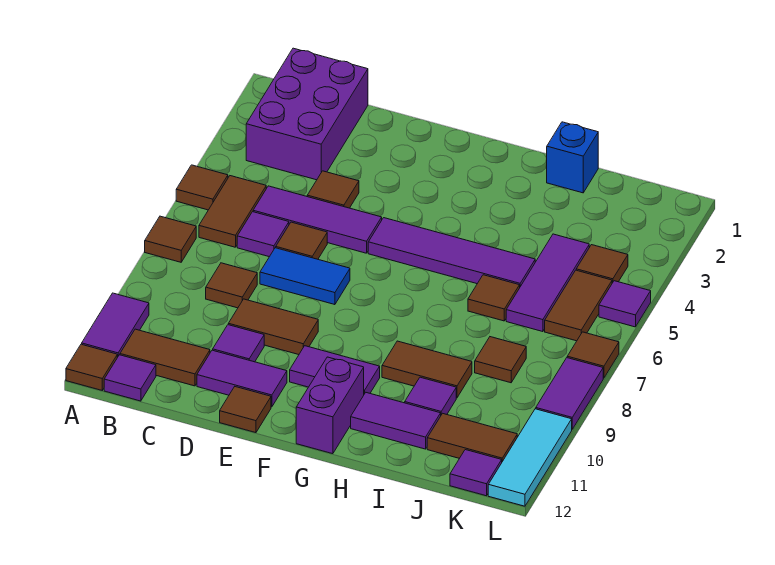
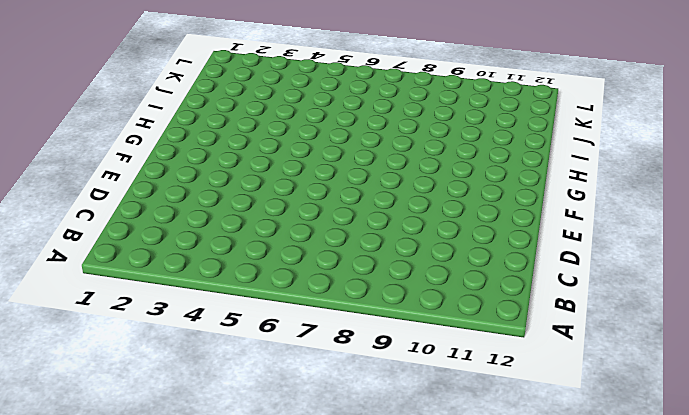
none -> brown tile A5 level 1
none -> brown tile A7 level 1
none -> purple tile A10:A11 level 1
none -> brown tile A12 level 1

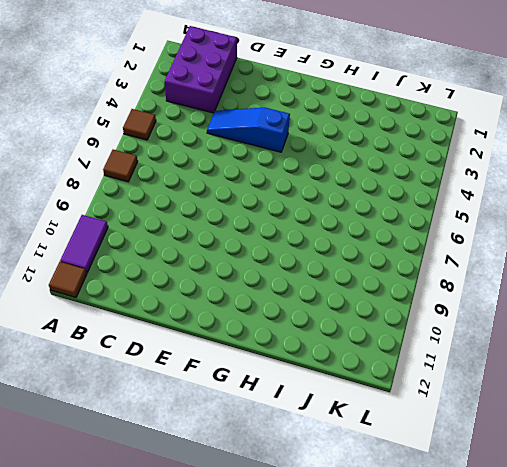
blue slope D4:F4 level 1 top F -> brown tile D4 level 1
none -> brown tile B5:B6 level 1
none -> brown tile B11:C11 level 1
none -> purple tile B12 level 1
none -> purple tile C5:E5 level 1

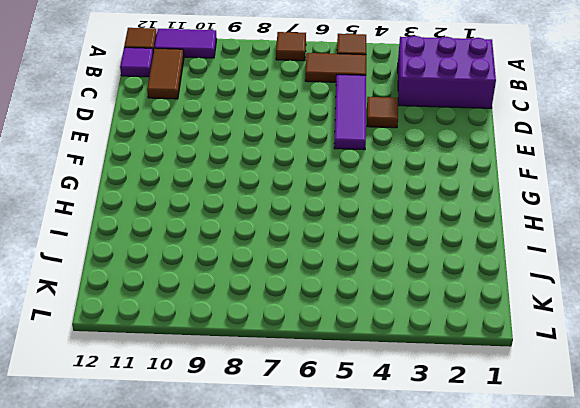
none -> purple tile C6 level 1
none -> brown tile C8 level 1
none -> brown tile D6 level 1
none -> blue tile D7:E7 level 1

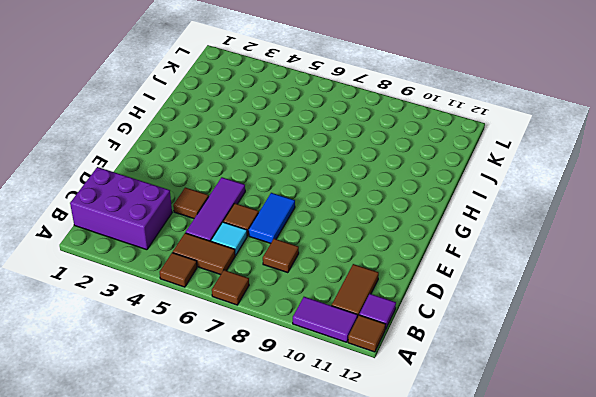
cyan tile C6 level 1 -> purple tile C6 level 1
none -> brown tile D9:E9 level 1
none -> purple tile D10 level 1
none -> purple tile D11:E11 level 1
none -> brown tile E12 level 1

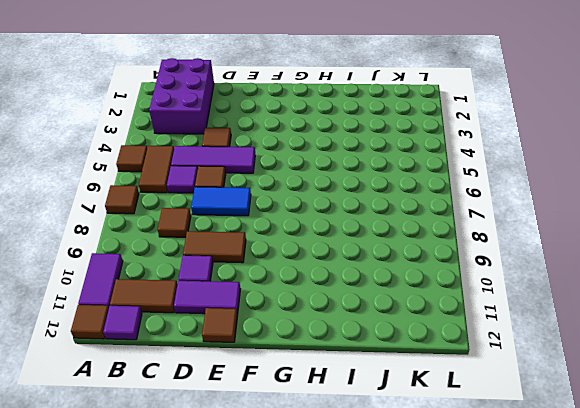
none -> purple tile F5:I5 level 1
none -> purple tile F10:G10 level 1
none -> purple brick G11:G12 level 1
none -> brown tile H9:I9 level 1

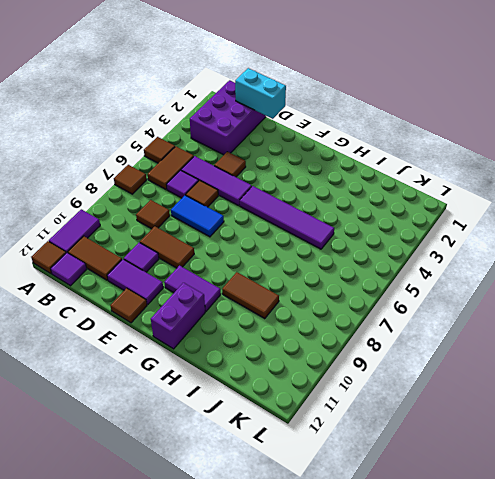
cyan brick C1:D1 level 2 -> none
none -> purple tile H11:I11 level 1
none -> blue brick I1 level 1
none -> brown tile I6 level 1
none -> purple tile I10 level 1

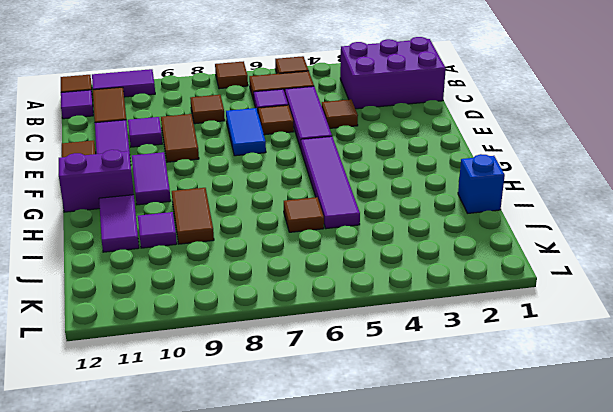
none -> purple tile J4:J6 level 1
none -> brown tile J8 level 1
none -> brown tile J11:K11 level 1
none -> brown tile K4 level 1

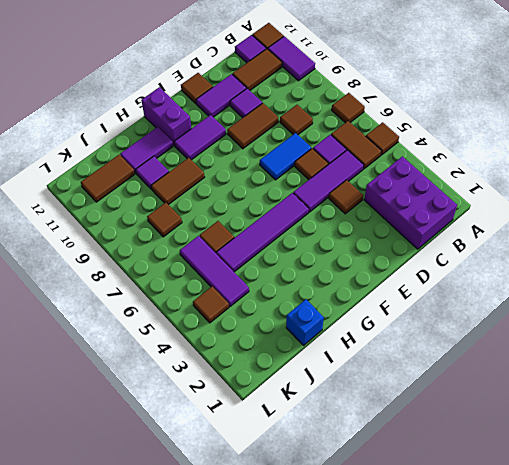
none -> brown tile K5:K6 level 1
none -> purple tile K12 level 1
none -> purple tile L5 level 1
none -> brown tile L7 level 1

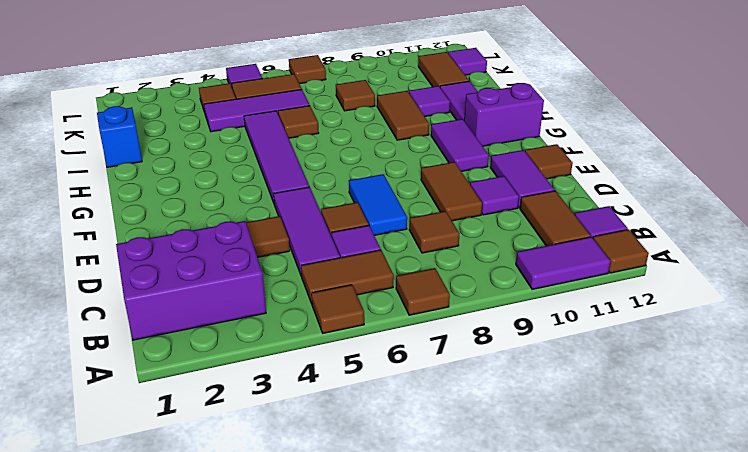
none -> purple tile L8:L9 level 1
none -> cyan tile L10:L12 level 1

